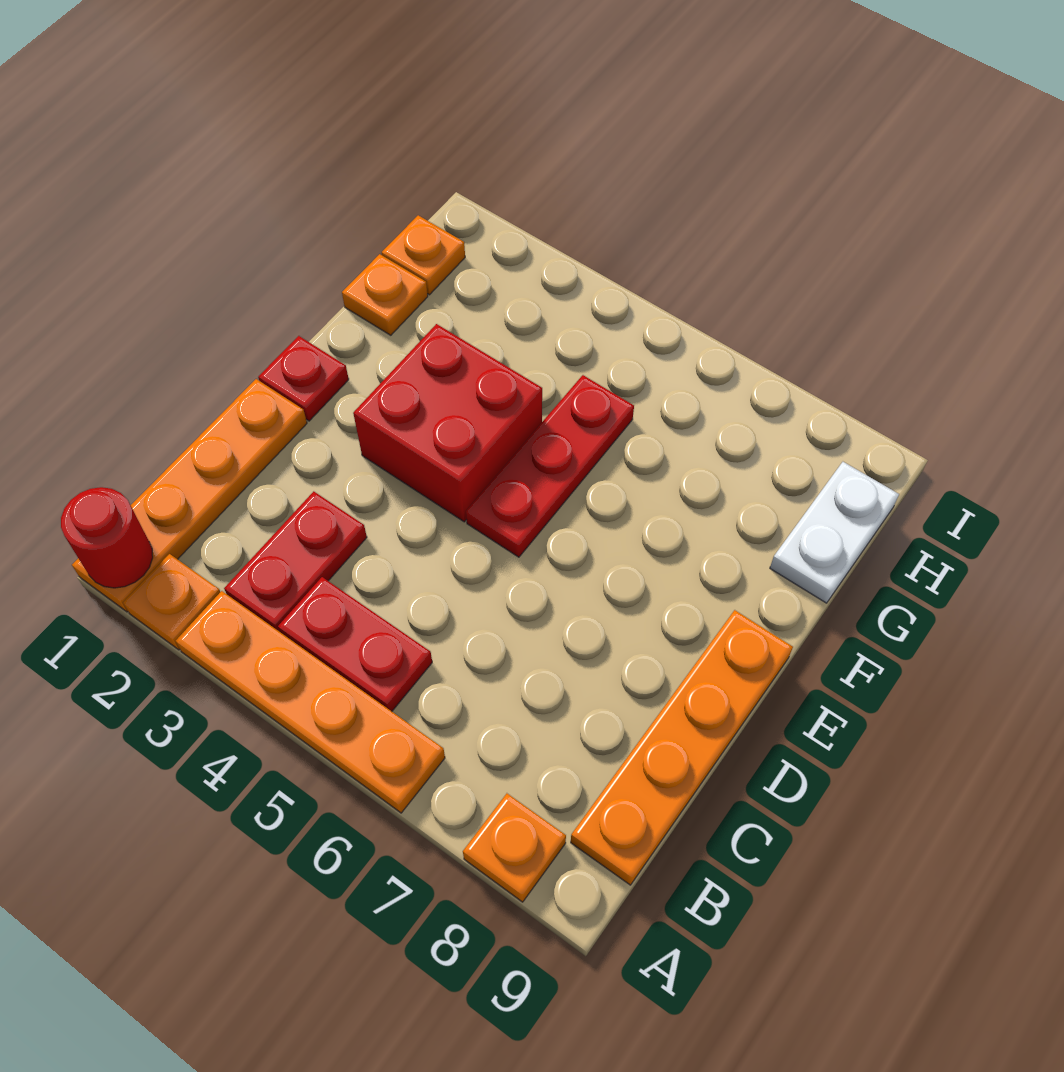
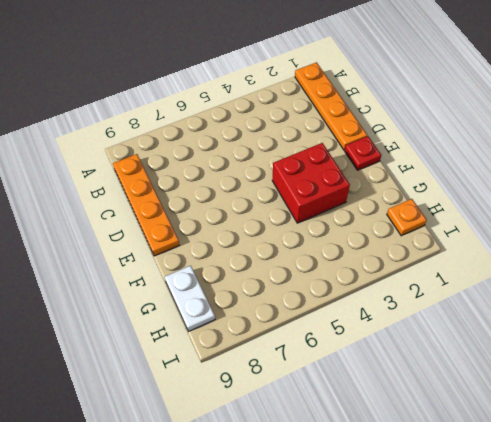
none -> orange plate A2 level 1
none -> orange plate A3:A6 level 1
none -> orange plate A8 level 1

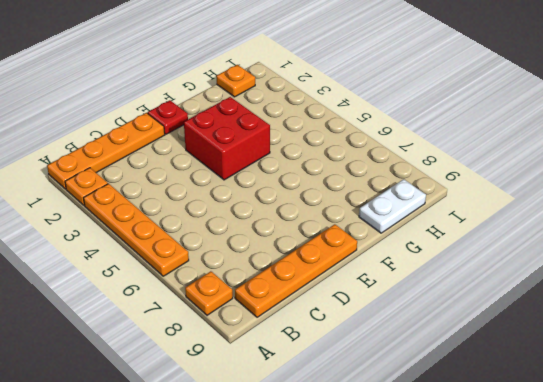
none -> red plate B3:C3 level 1
none -> red plate B4:B5 level 1
none -> red plate E5:G5 level 1

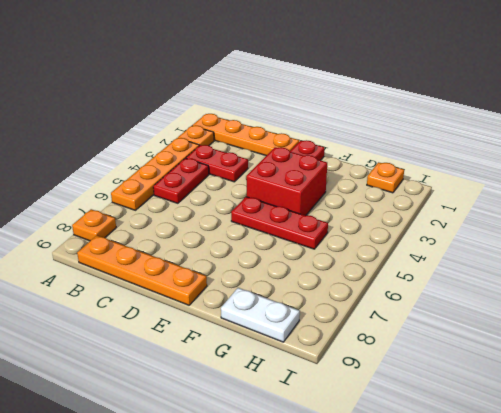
none -> orange plate G1 level 1
none -> red round brick A1 level 2

